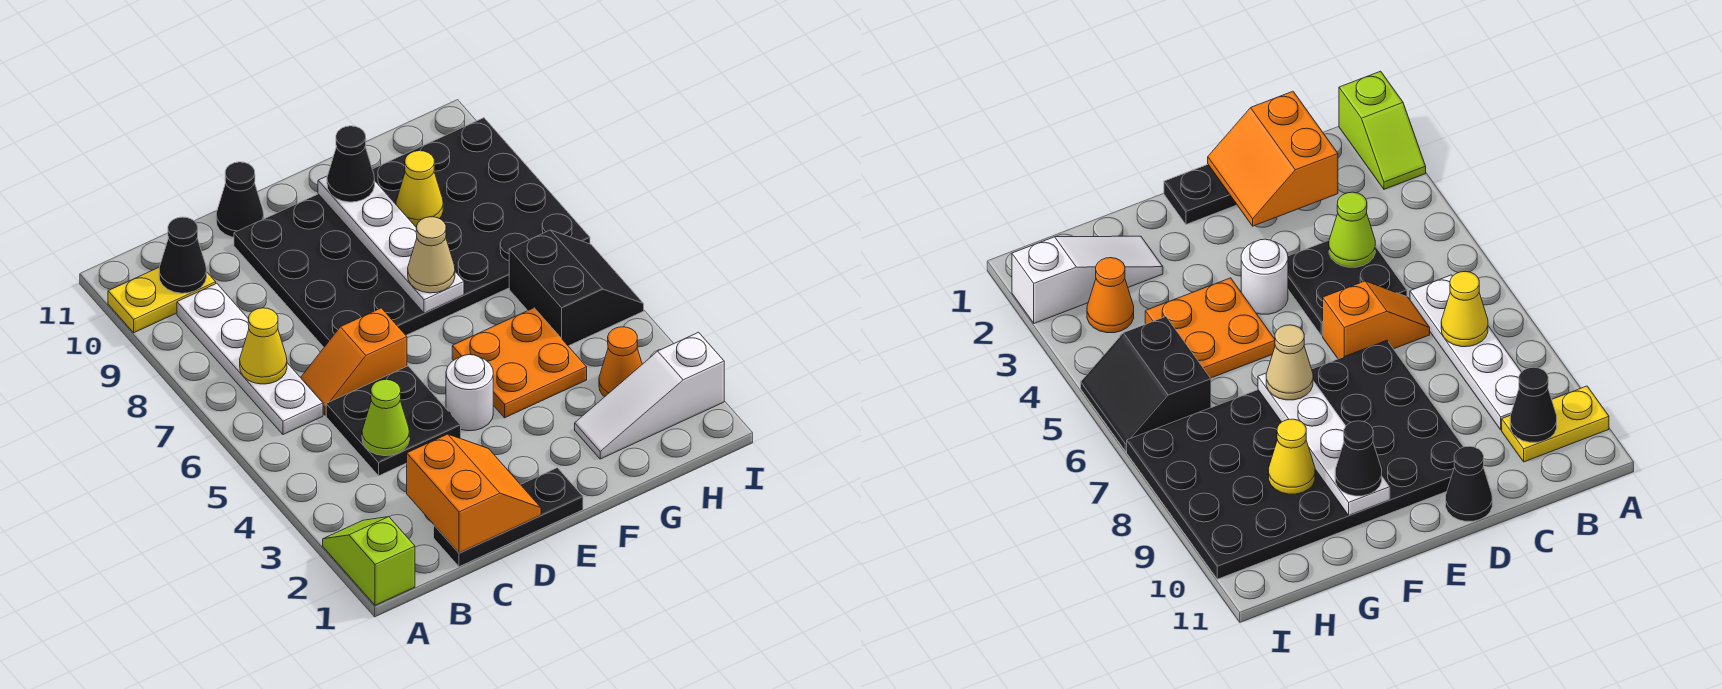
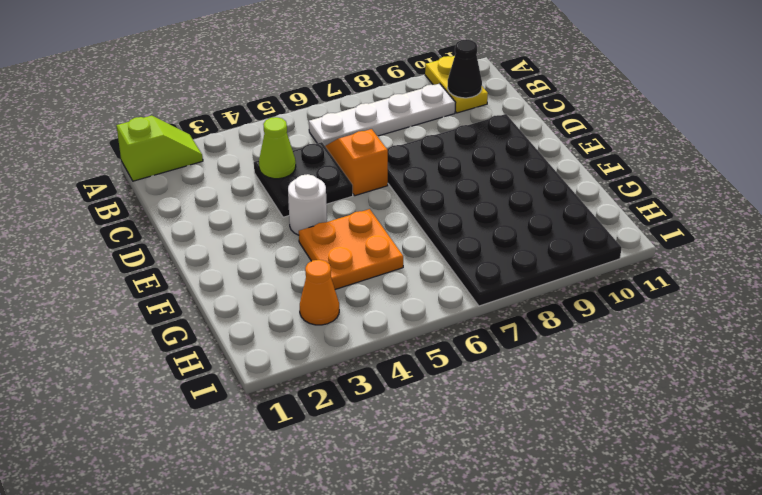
none -> black plate C1:E1 level 1
none -> black cone D11 level 1
none -> white slope G2:I2 level 1 top I

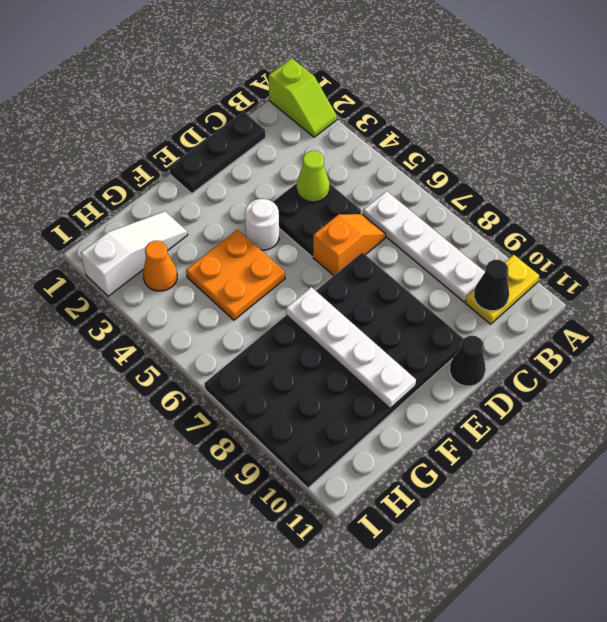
none -> black slope H5:I6 level 1 top H
none -> yellow cone B7 level 2
none -> orange slope C1:D2 level 2 top C

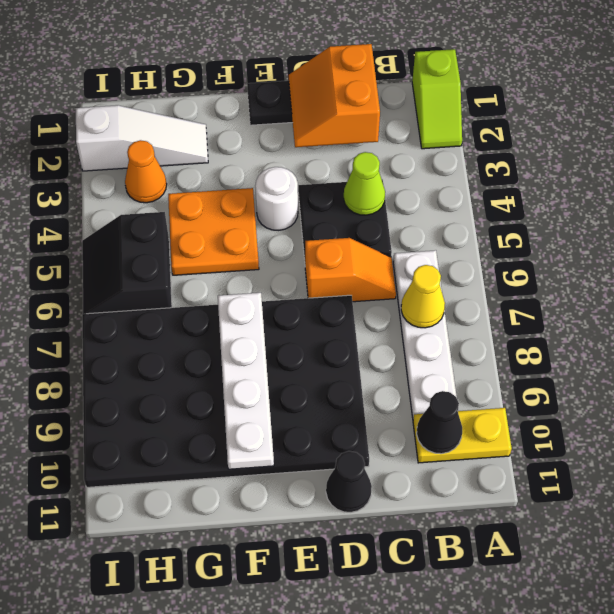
none -> yellow cone G9 level 2
none -> tan cone F7 level 3
none -> black cone F10 level 3

